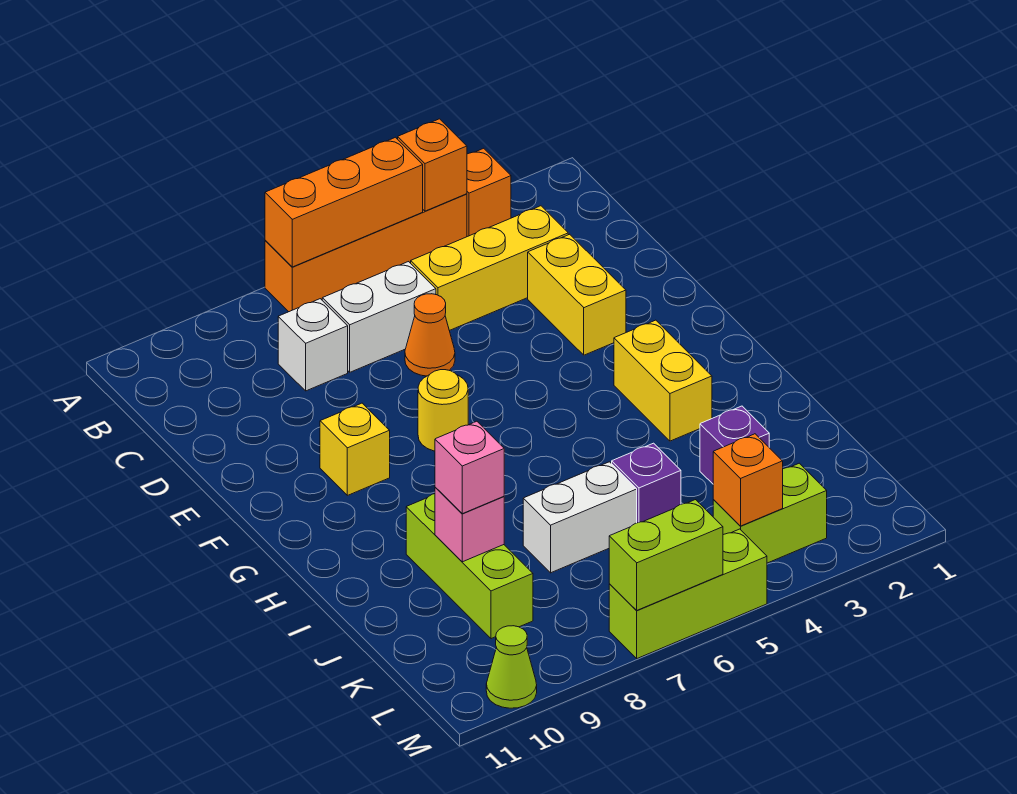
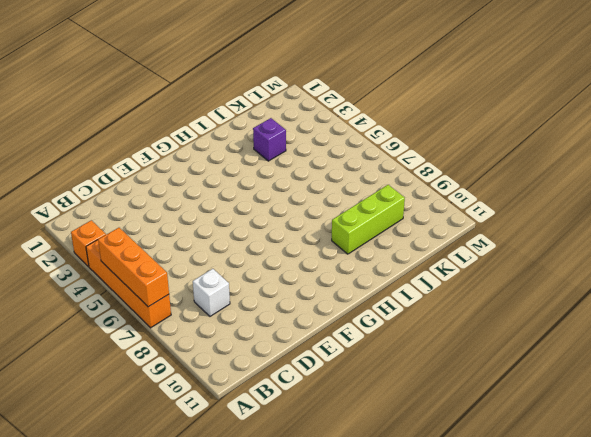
none -> yellow brick C3:C5 level 1
none -> white brick C6:C7 level 1
none -> yellow brick D3:E3 level 1

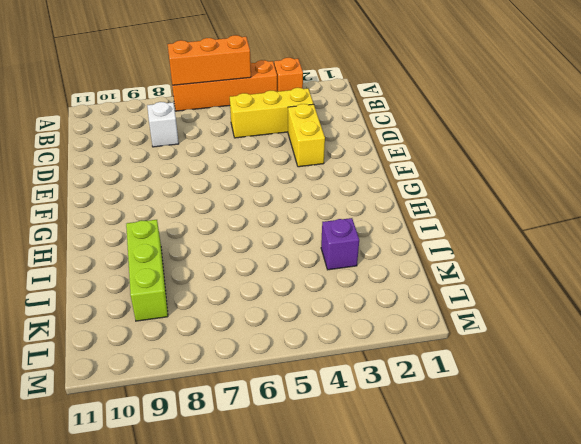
none -> white brick C6:C7 level 1
none -> orange cone D6 level 1
none -> yellow round brick F7 level 1

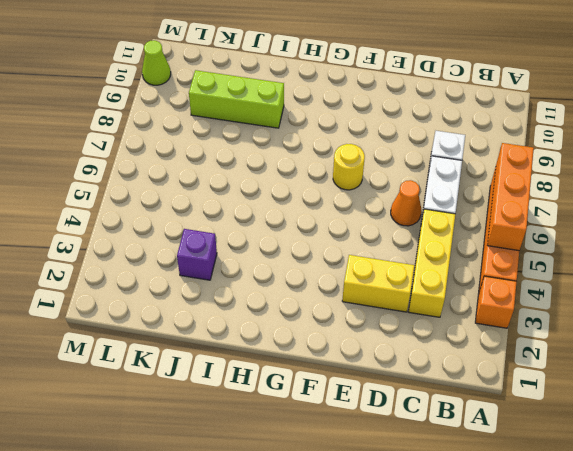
none -> yellow brick F9 level 1
none -> yellow brick G3:H3 level 1
none -> purple brick J5 level 1

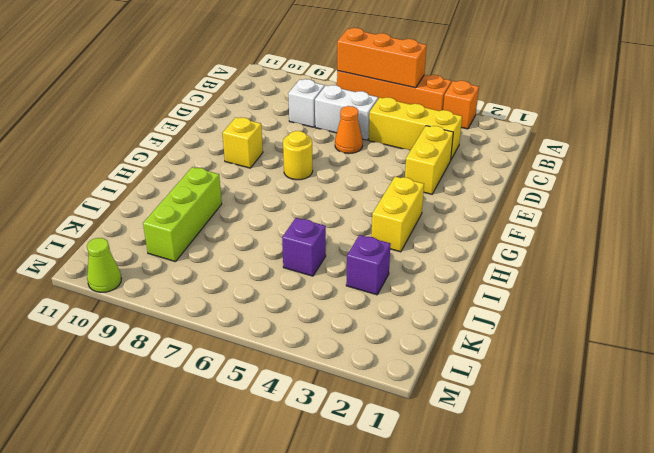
none -> white brick J6:J7 level 1
none -> lime brick L3:L4 level 1
none -> lime brick M5:M7 level 1

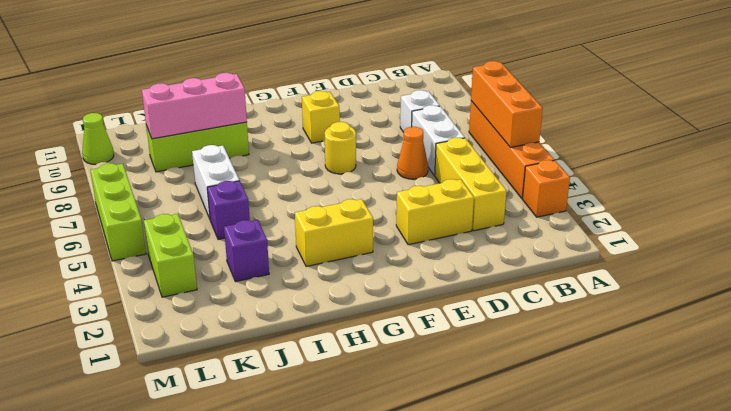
pink brick I9:K9 level 2 -> pink brick J9 level 2
none -> orange brick A4 level 2
none -> orange brick L4 level 2
none -> lime brick M6:M7 level 2

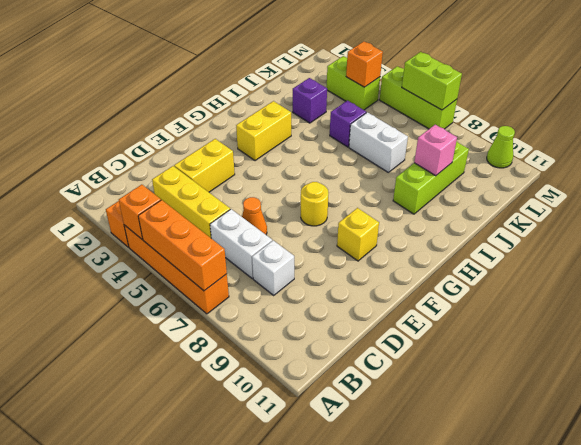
none -> pink brick J9 level 3

